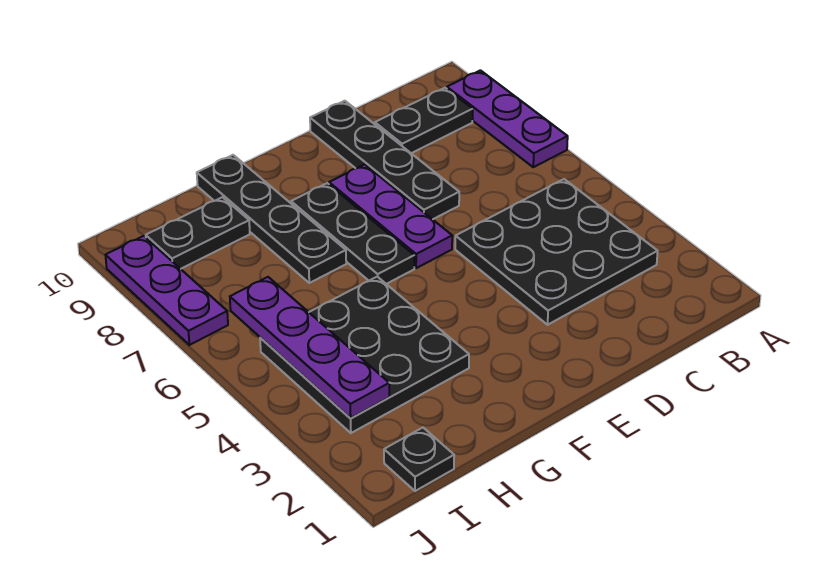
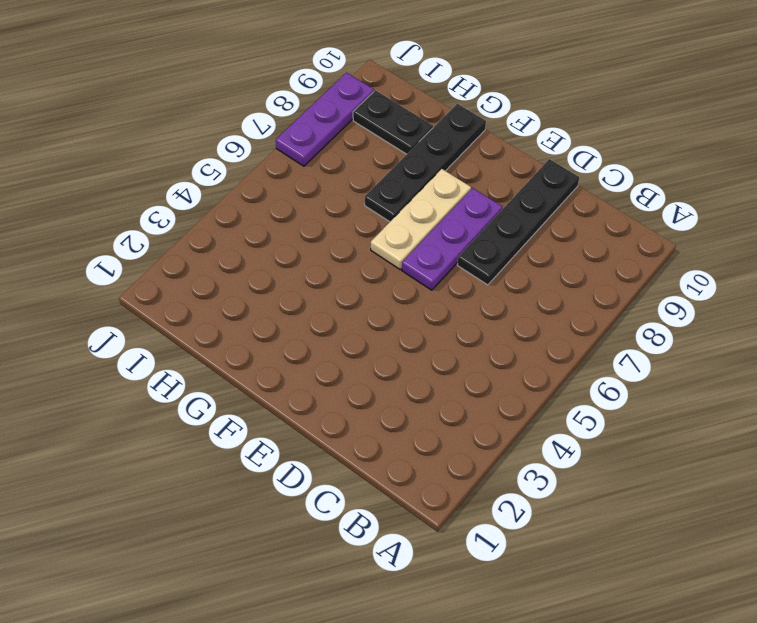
tan plate F6:F8 level 1 -> black plate F6:F8 level 1
none -> purple plate A7:A9 level 1
none -> black plate B3:D5 level 1
none -> black plate B9:C9 level 1

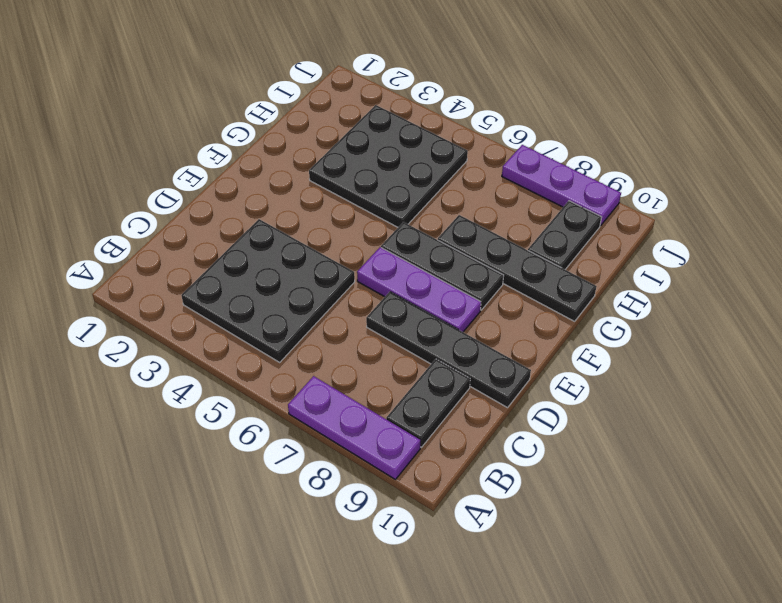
none -> black plate I1 level 1
none -> purple plate I3:I6 level 2

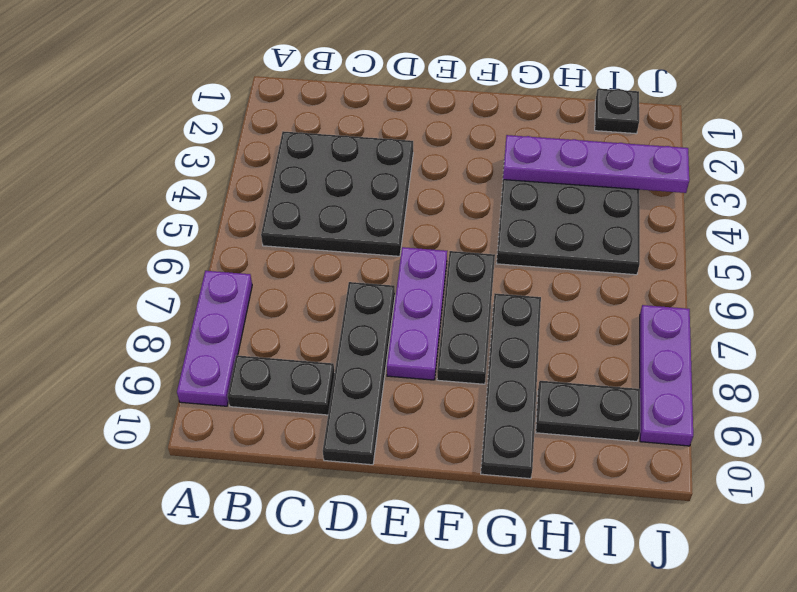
purple plate G3:J3 level 2 -> purple plate I3:I6 level 2

